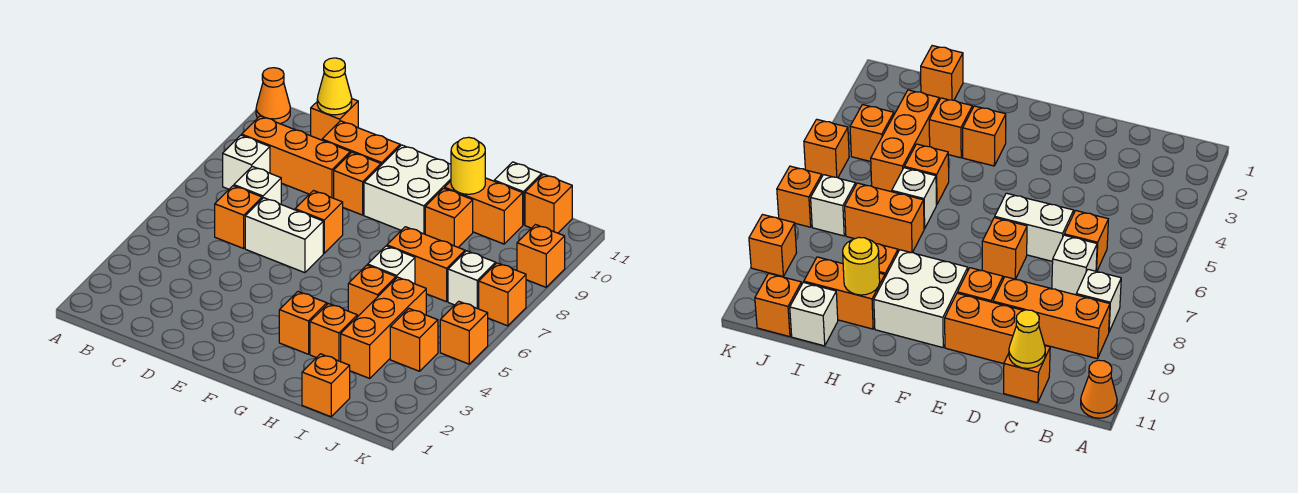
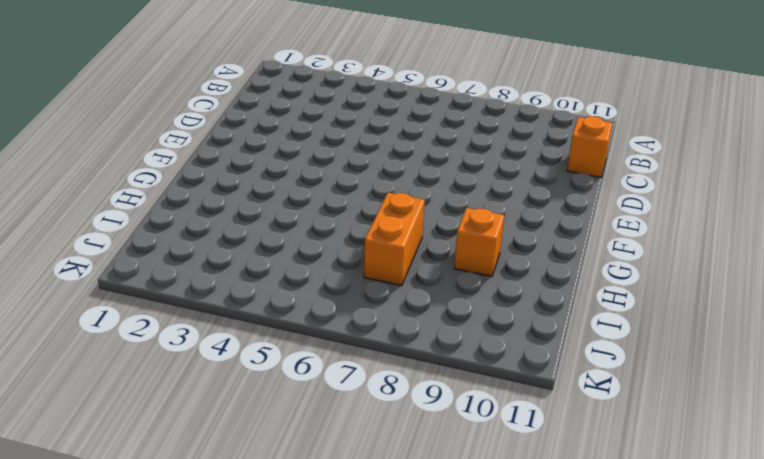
none -> orange cone A11 level 1
none -> white brick B8 level 1
none -> orange brick B9:D9 level 1

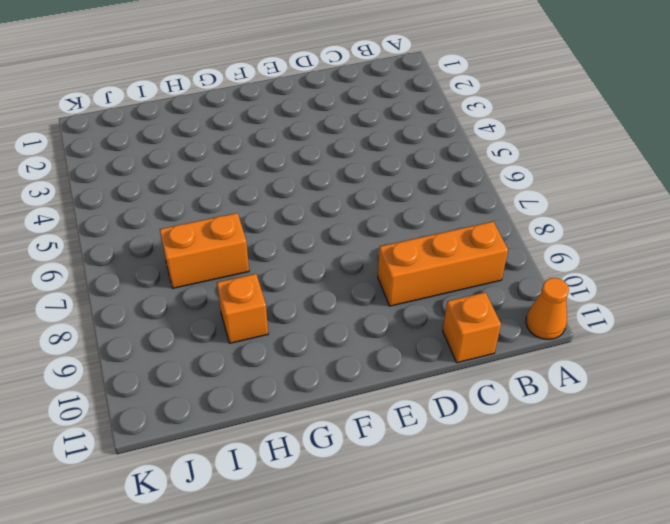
none -> white brick B8 level 1
none -> orange brick C6 level 1
none -> white brick C7 level 1

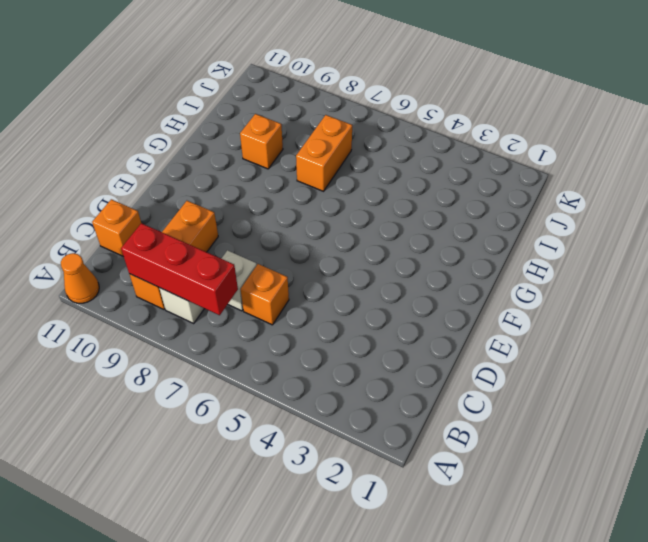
red brick B7:B9 level 2 -> none
none -> white brick D6:E6 level 1
none -> orange brick D10:E10 level 1
none -> orange brick E7 level 1

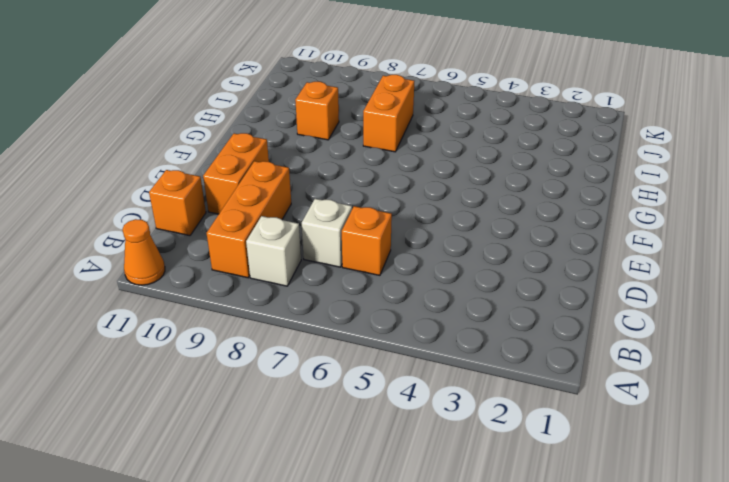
none -> white brick D6:E6 level 1
none -> orange brick E7 level 1
none -> orange brick E9 level 1

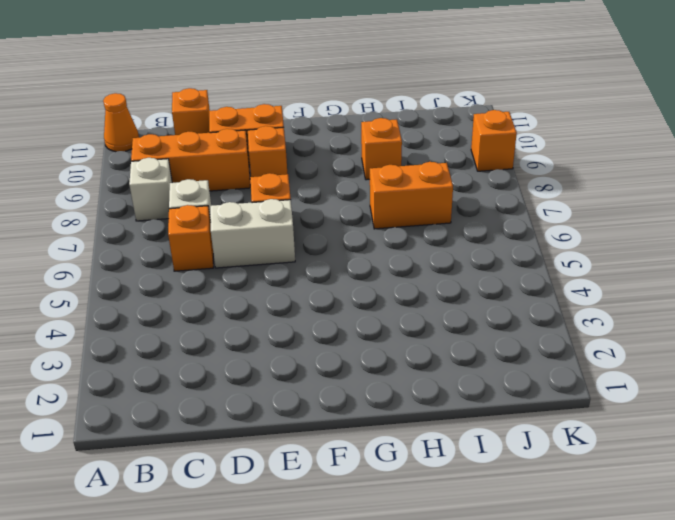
none -> white brick F9:G10 level 1
none -> orange brick G3 level 1
none -> orange brick H3 level 1

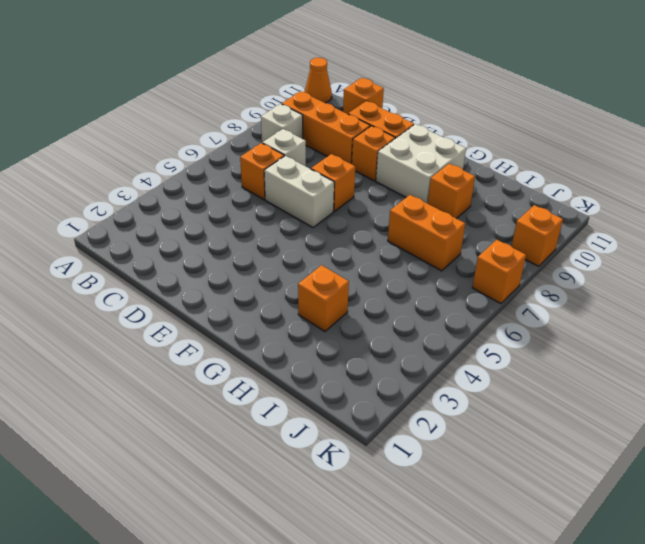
none -> orange brick G3 level 1
none -> orange brick H5 level 1
none -> white brick H6 level 1

